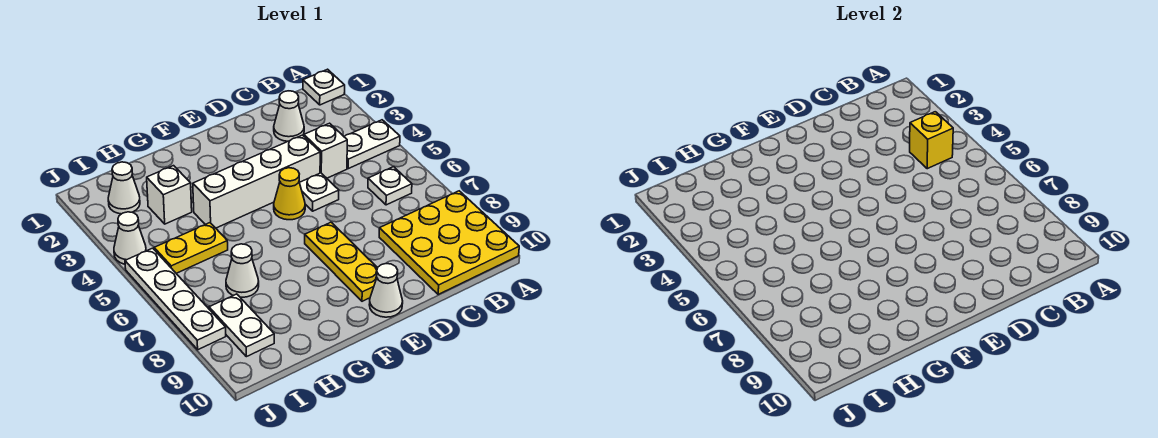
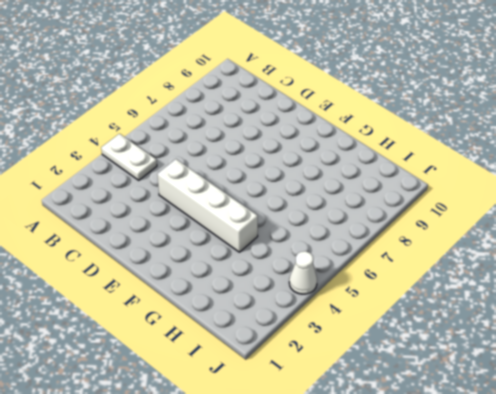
none -> white plate A1 level 1
none -> yellow plate A8:C10 level 1
none -> white plate B6 level 1

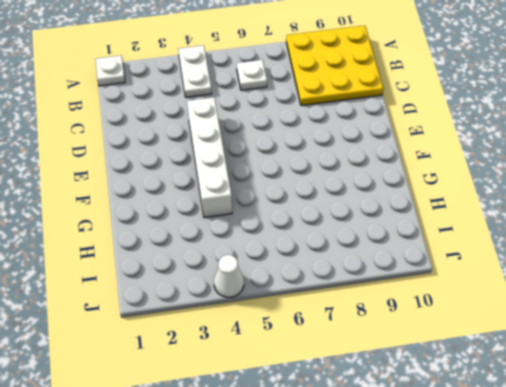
none -> white cone C2 level 1
none -> white brick C4 level 1
none -> white plate D5 level 1

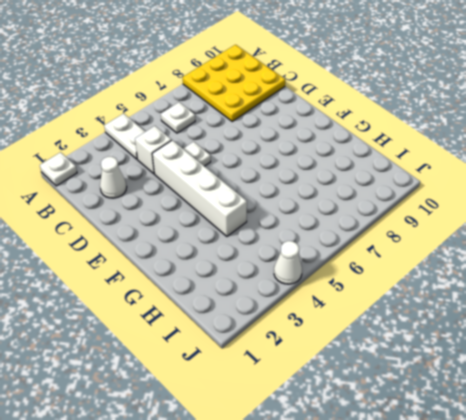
none -> yellow cone E5 level 1
none -> yellow plate E7:E9 level 1
none -> white cone E10 level 1

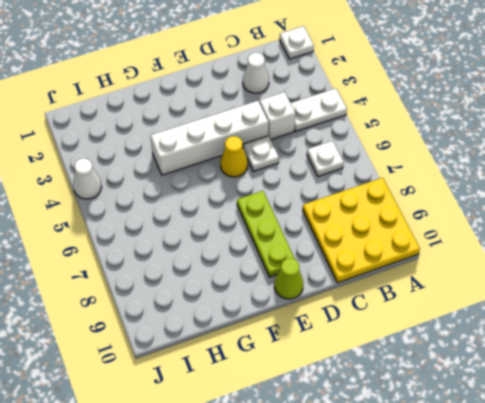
lime plate E7:E9 level 1 -> yellow plate E7:E9 level 1
lime cone E10 level 1 -> white cone E10 level 1
none -> white brick H3 level 1
none -> yellow plate H5:I5 level 1
none -> white cone H7 level 1

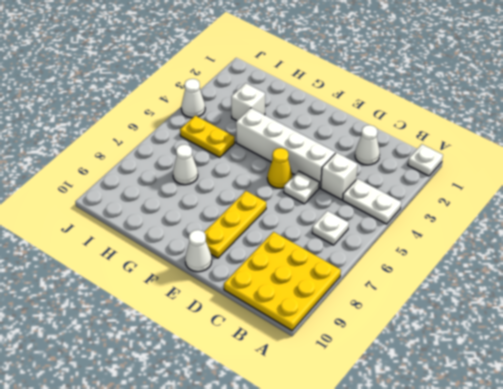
none -> white cone I2 level 1
none -> white plate I8:I9 level 1
none -> white plate J5:J8 level 1

